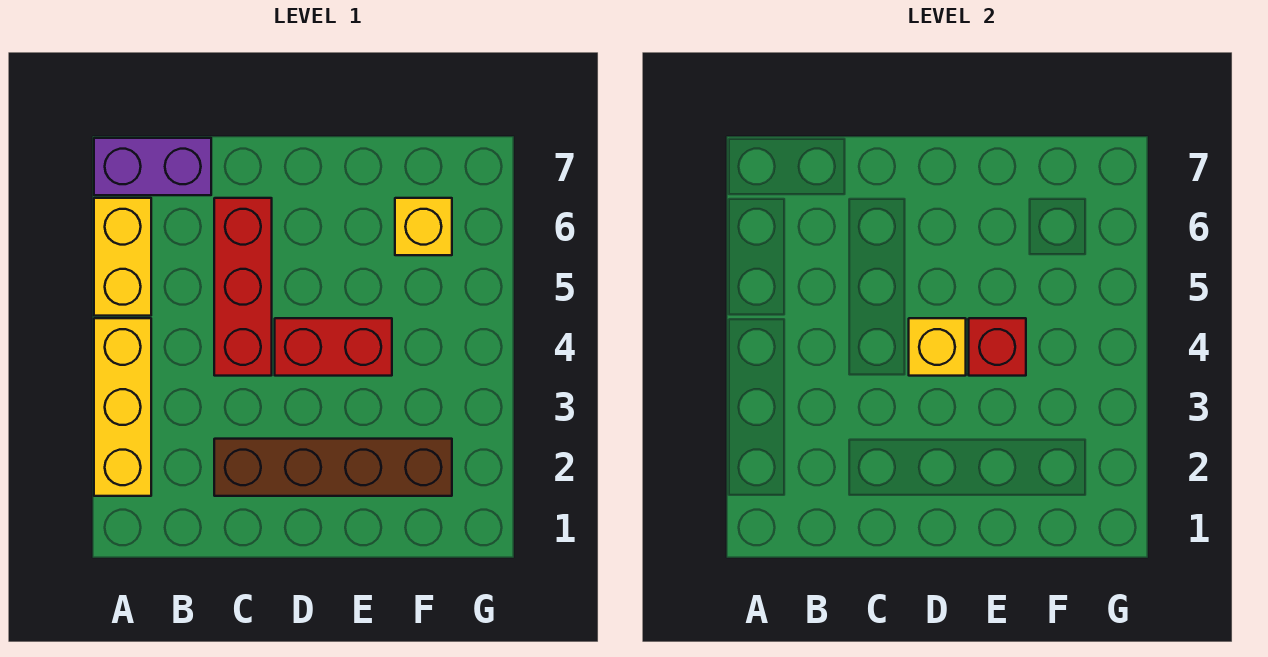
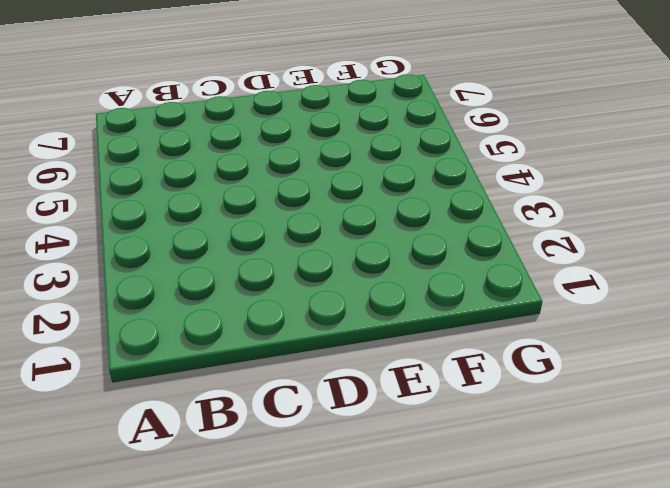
none -> yellow brick A2:A4 level 1
none -> yellow brick A5:A6 level 1

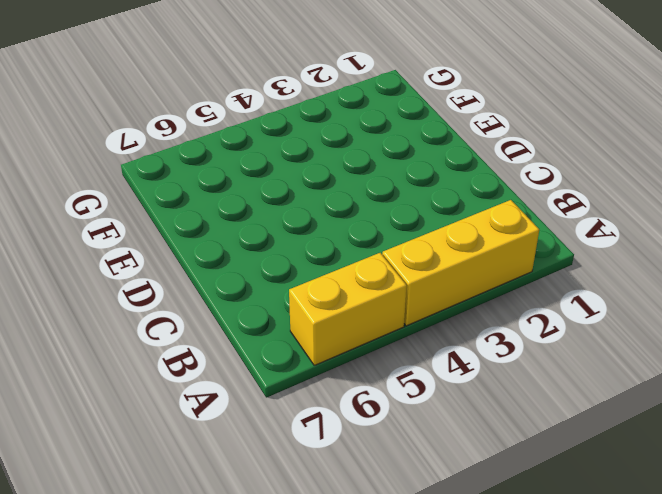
none -> purple brick A7:B7 level 1
none -> brown brick C2:F2 level 1

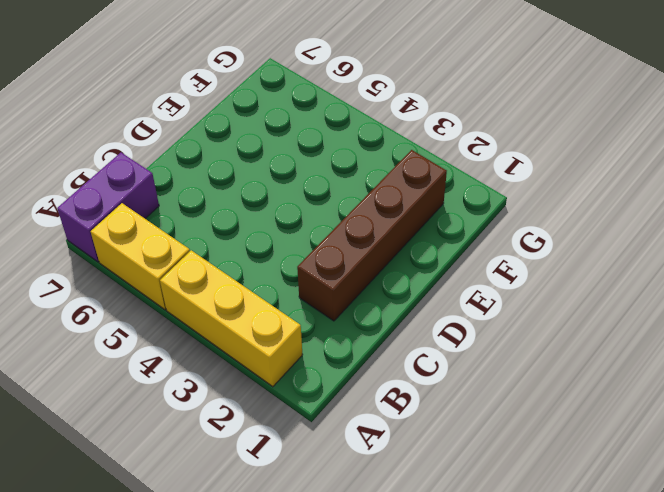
none -> red brick C4:C6 level 1
none -> red brick D4:E4 level 1

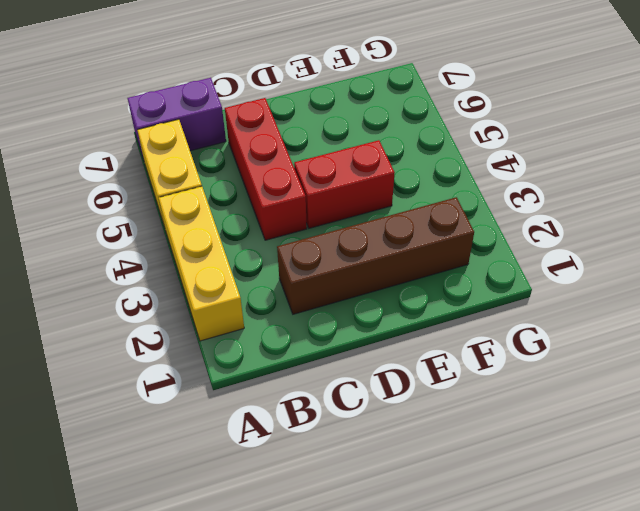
none -> yellow brick F6 level 1
none -> yellow brick D4 level 2

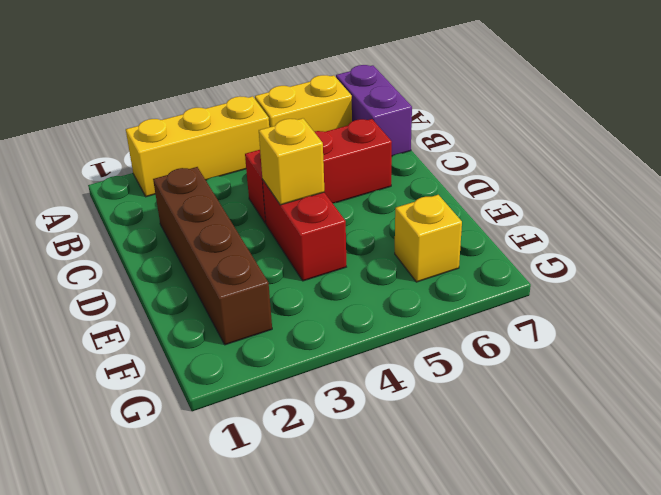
none -> red brick E4 level 2

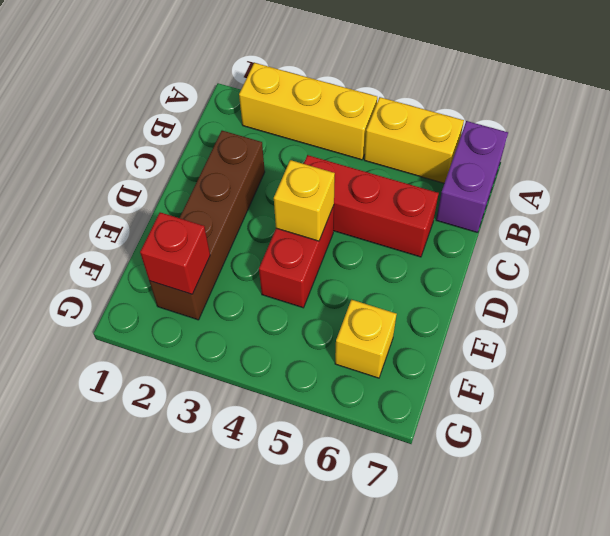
red brick F2 level 2 -> red brick E4 level 2

